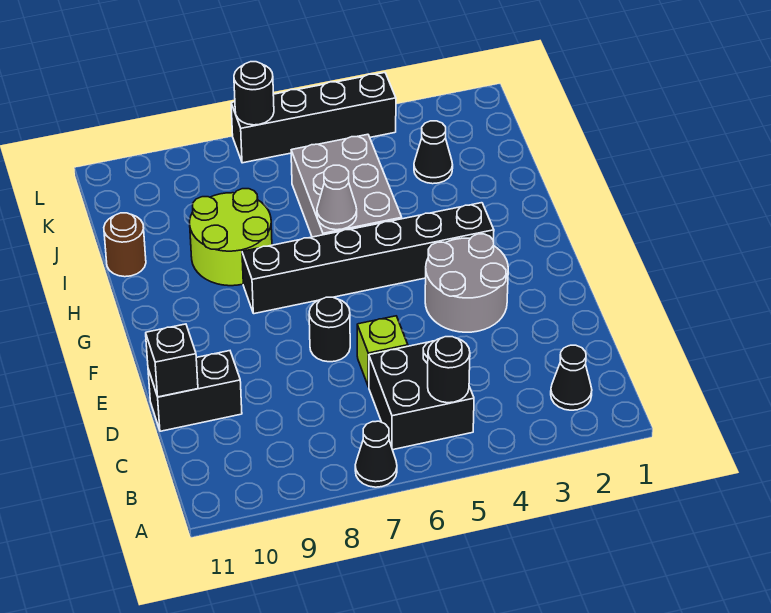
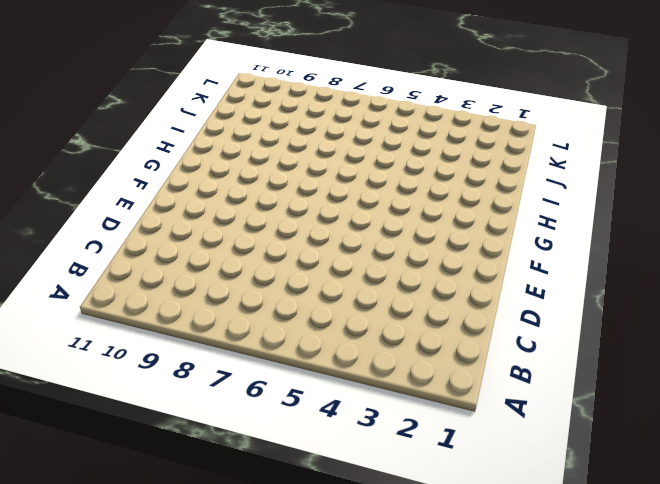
none -> black cone A7 level 1
none -> black cone B2 level 1
none -> black brick B5:C6 level 1

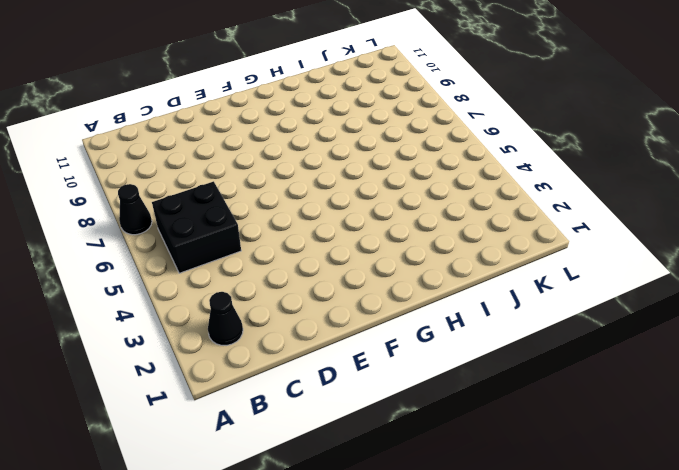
none -> lime brick D6 level 1
none -> black brick D10:D11 level 1
none -> grey round brick E3:F4 level 1

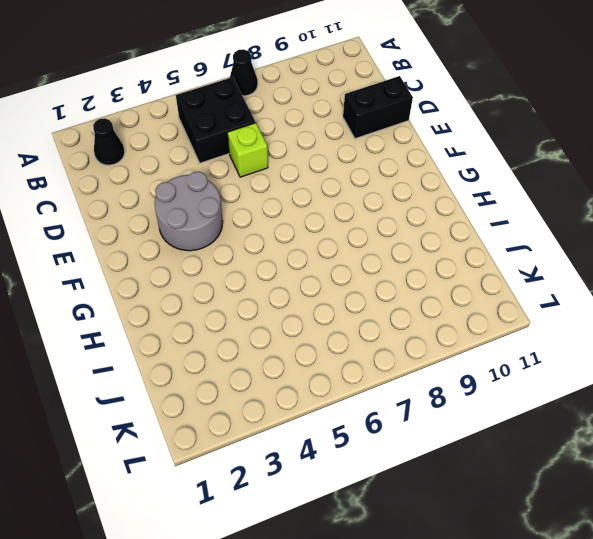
none -> black round brick E7 level 1
none -> black brick G3:G8 level 1
none -> grey brick H5:J6 level 1

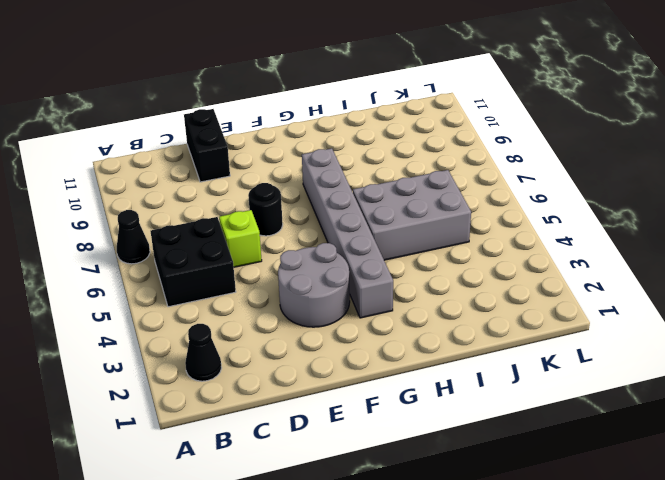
grey brick G3:G8 level 1 -> black brick G3:G8 level 1
none -> lime round brick H8:I9 level 1
none -> brown round brick I11 level 1
none -> black cone J3 level 1

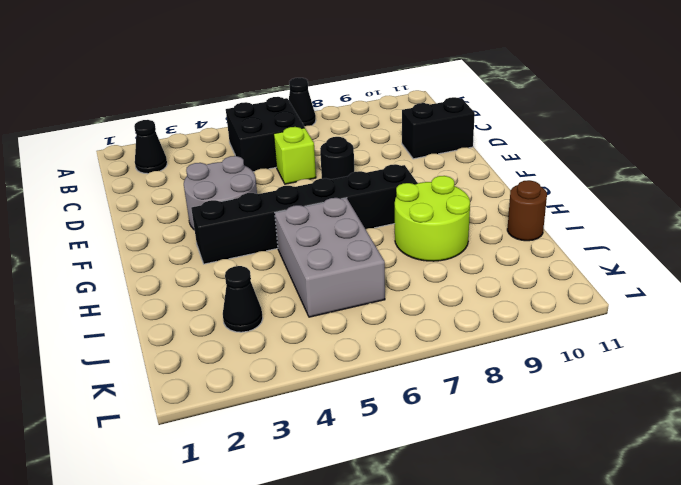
none -> black brick L4:L7 level 1
none -> black round brick B5 level 2
none -> black brick D11 level 2

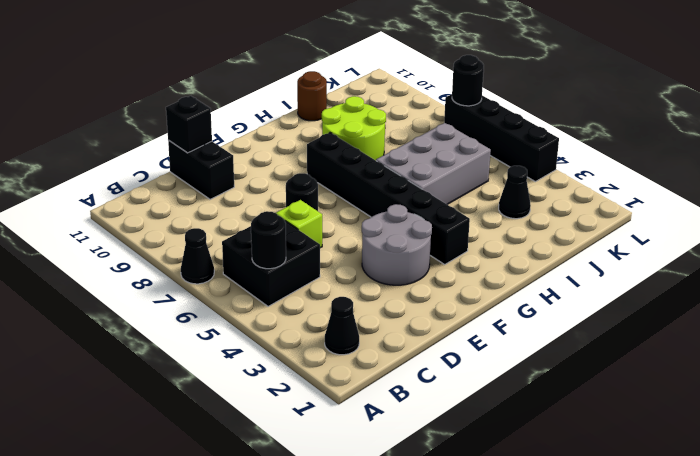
none -> grey cone H6 level 2

